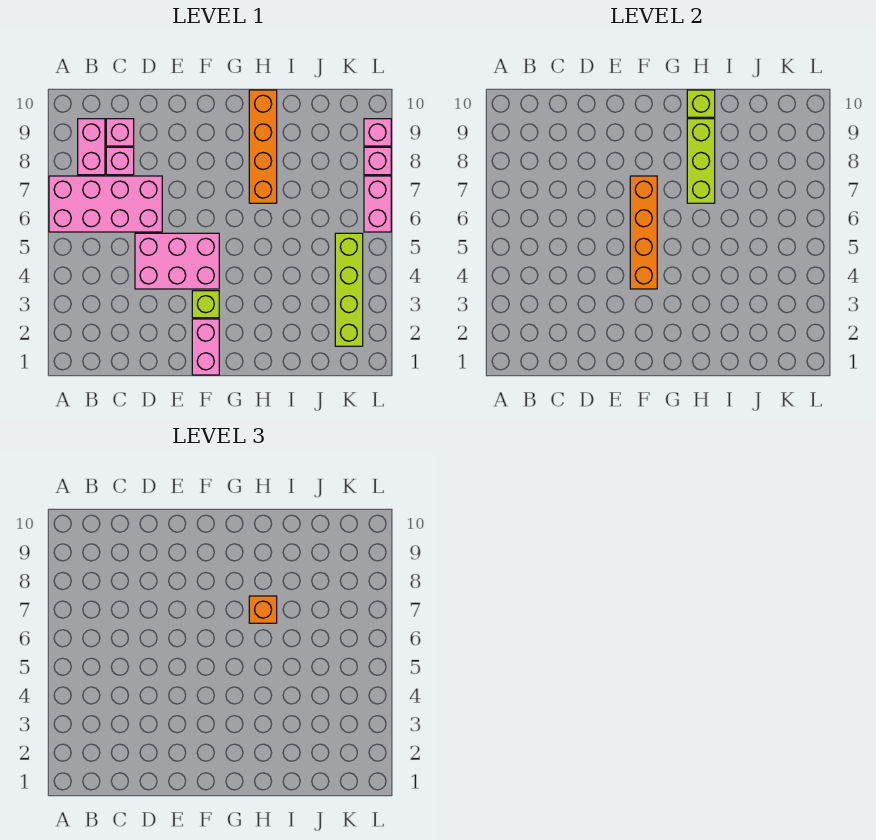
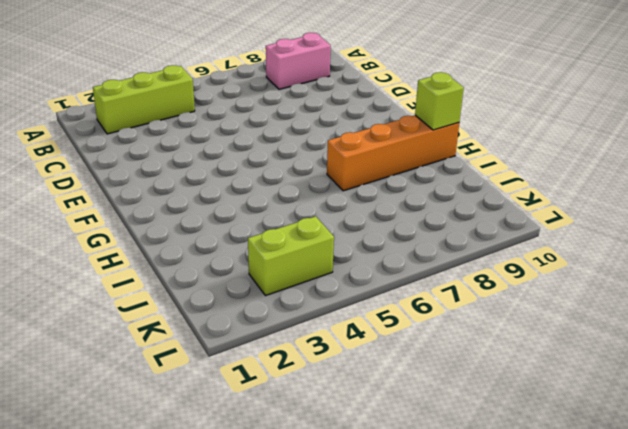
lime brick B2:B4 level 1 -> lime brick H7:H9 level 2
lime brick K3:K4 level 1 -> lime brick K2:K5 level 1
none -> pink brick A6:D7 level 1
none -> pink brick C8 level 1
none -> pink brick C9 level 1

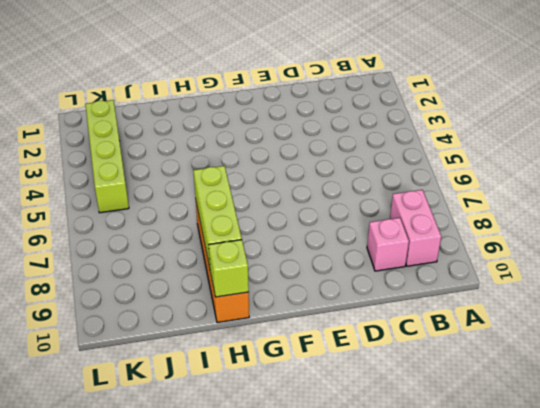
none -> pink brick A6:D7 level 1
none -> pink brick C8 level 1
none -> pink brick D4:F5 level 1

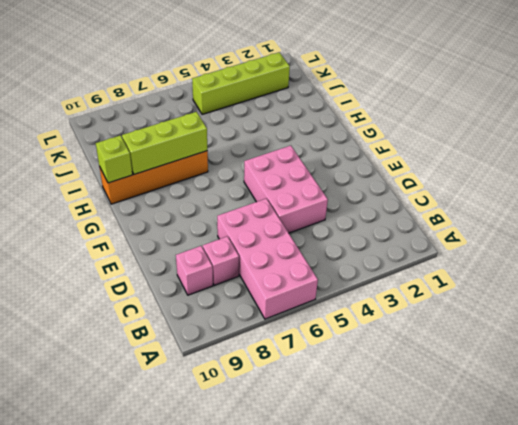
none -> pink brick B8:B9 level 1
none -> pink brick F1:F2 level 1
none -> lime brick F3 level 1

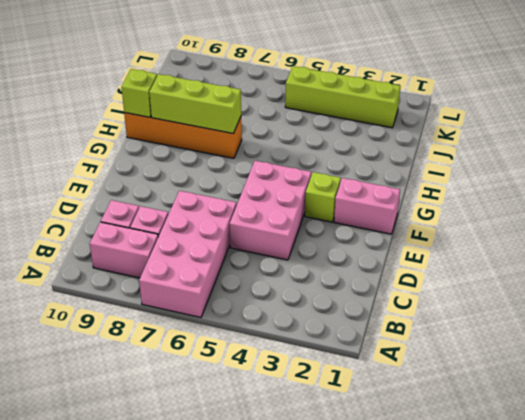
none -> pink brick L6:L7 level 1
none -> pink brick L8 level 1
none -> pink brick L9 level 1

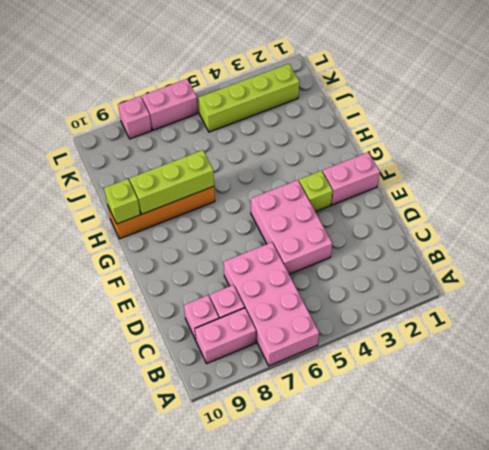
none -> pink brick L9 level 1
none -> orange brick F4:F7 level 2
none -> orange brick H7 level 3

